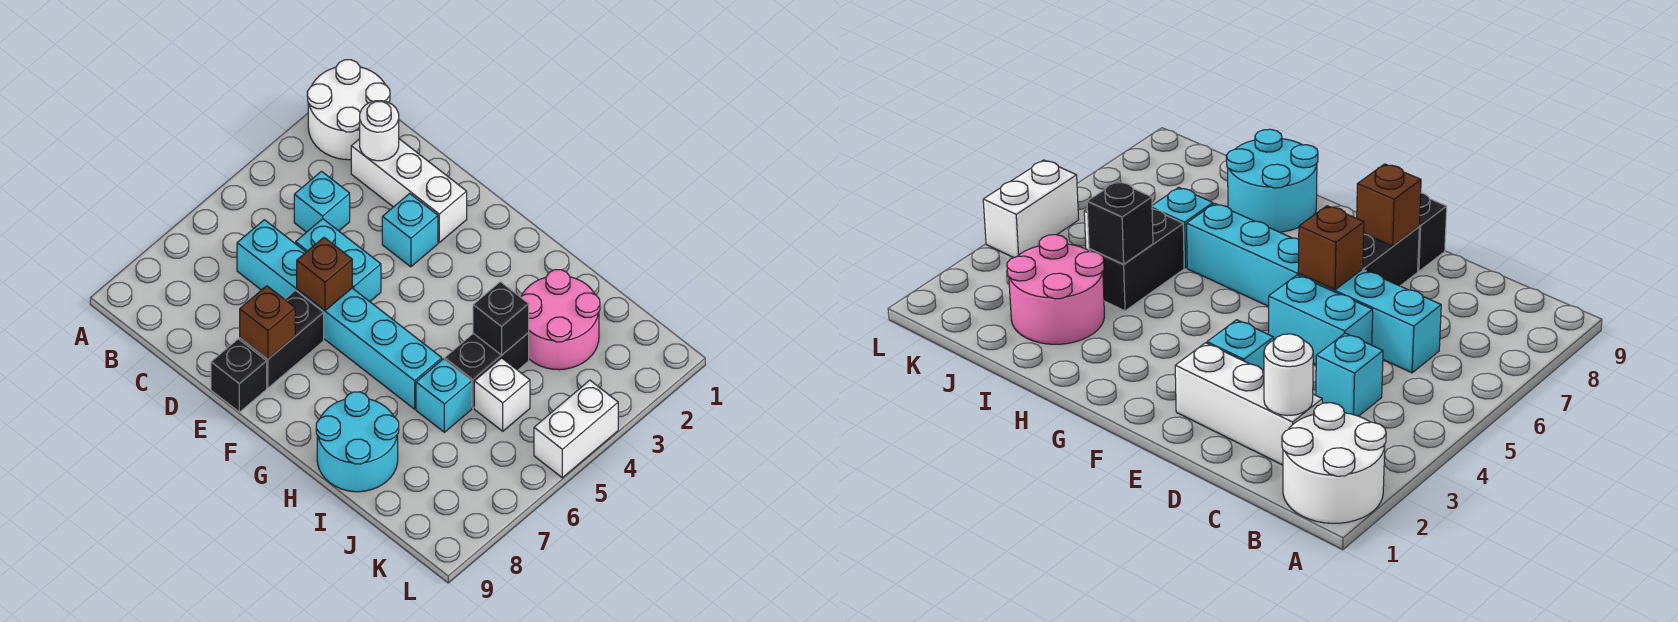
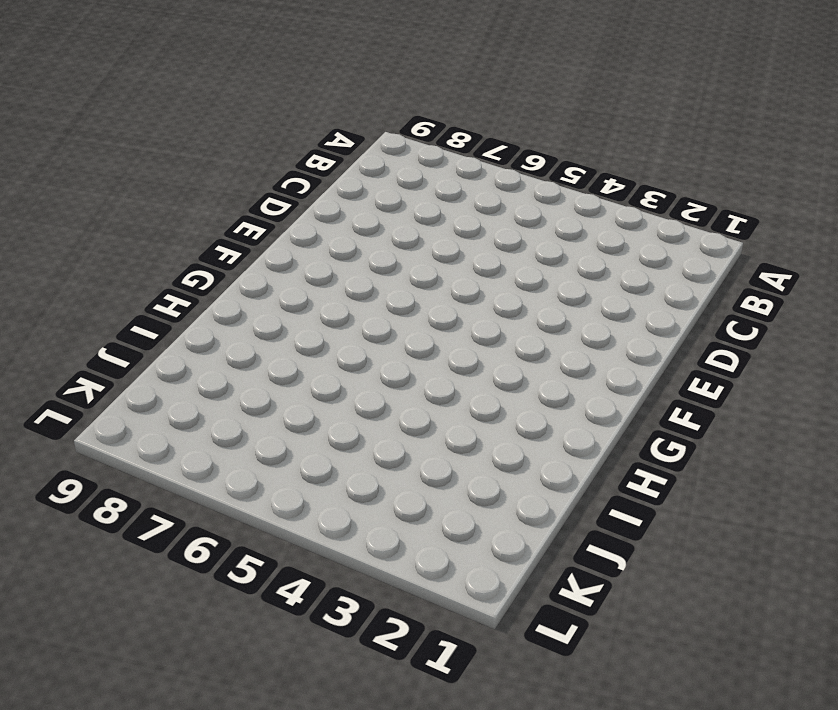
none -> white round brick A1:B2 level 1
none -> white brick C2:E2 level 1
none -> cyan brick C4 level 1

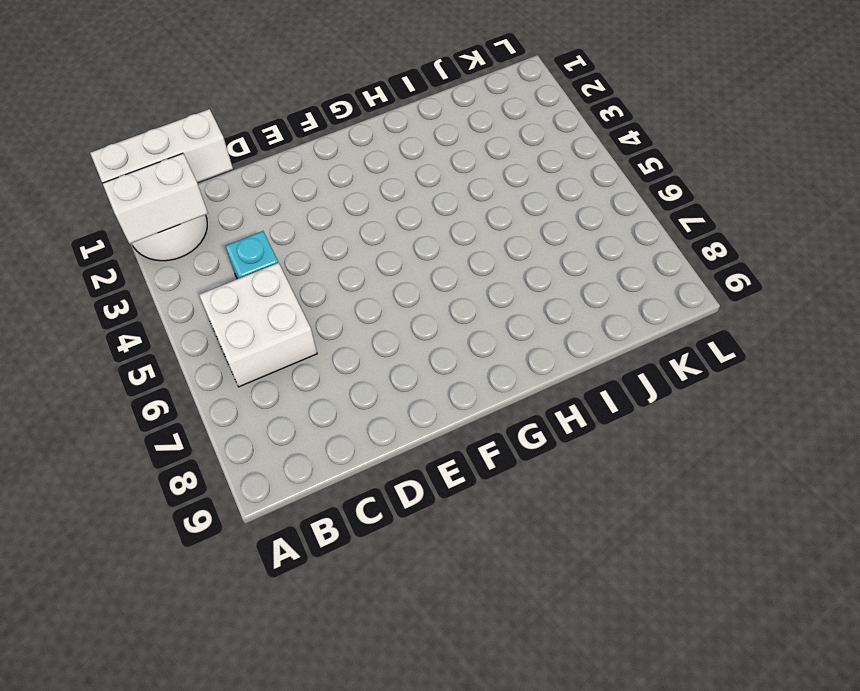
white brick A1:C1 level 2 -> white brick C2:E2 level 1
white brick A2:B2 level 2 -> white brick L4:L5 level 1
white brick B5:C6 level 1 -> cyan brick C6:H6 level 1
none -> cyan brick D5:E5 level 1
none -> cyan brick E3 level 1
none -> black brick E7:E8 level 1

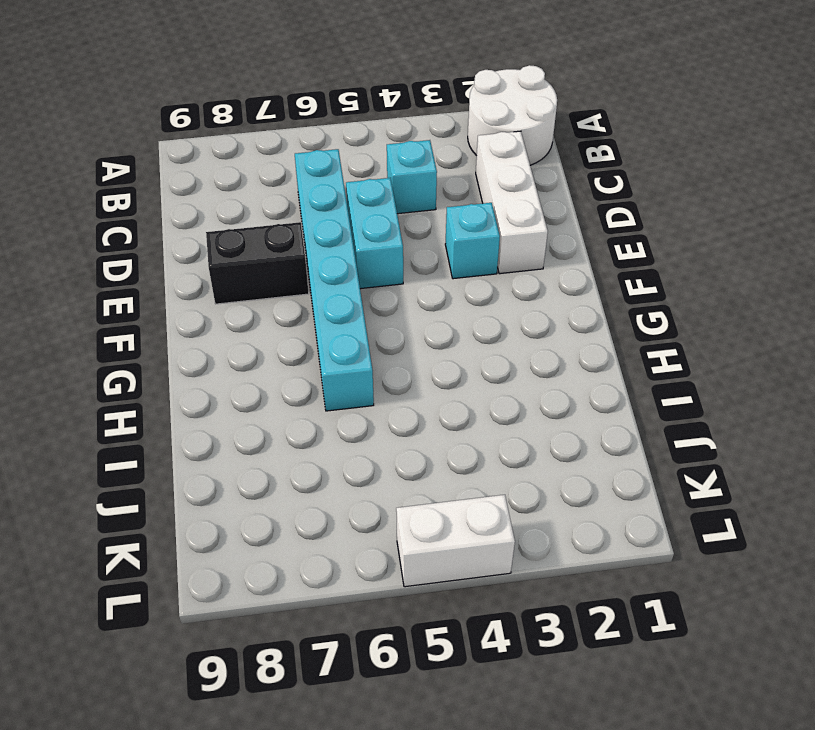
none -> black brick E9 level 1
none -> cyan round brick H8:I9 level 1
none -> pink round brick I2:J3 level 1

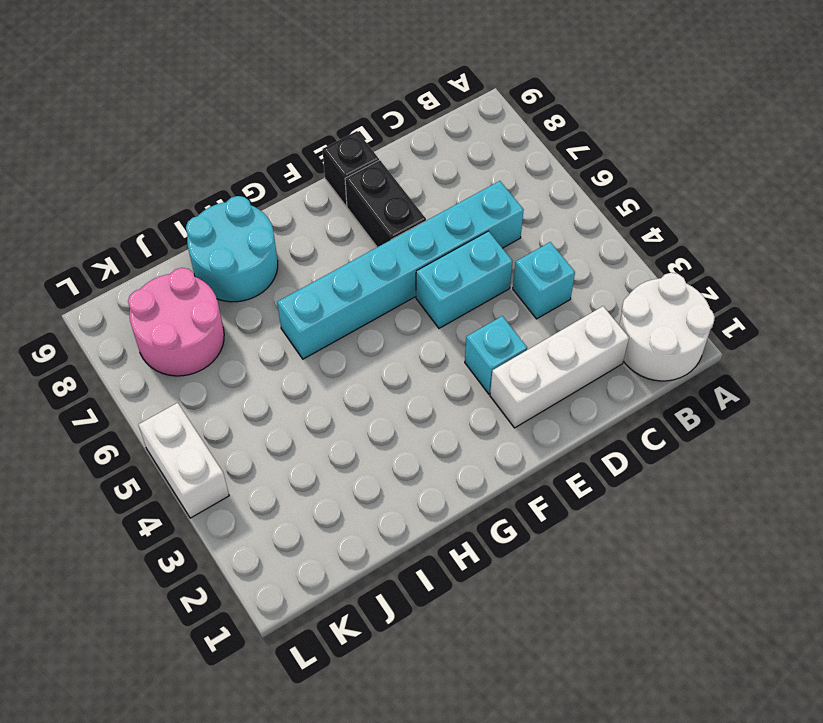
pink round brick J7:K8 level 1 -> pink round brick I2:J3 level 1
none -> black brick I4:I5 level 1
none -> cyan brick I6 level 1
none -> white brick J5 level 1

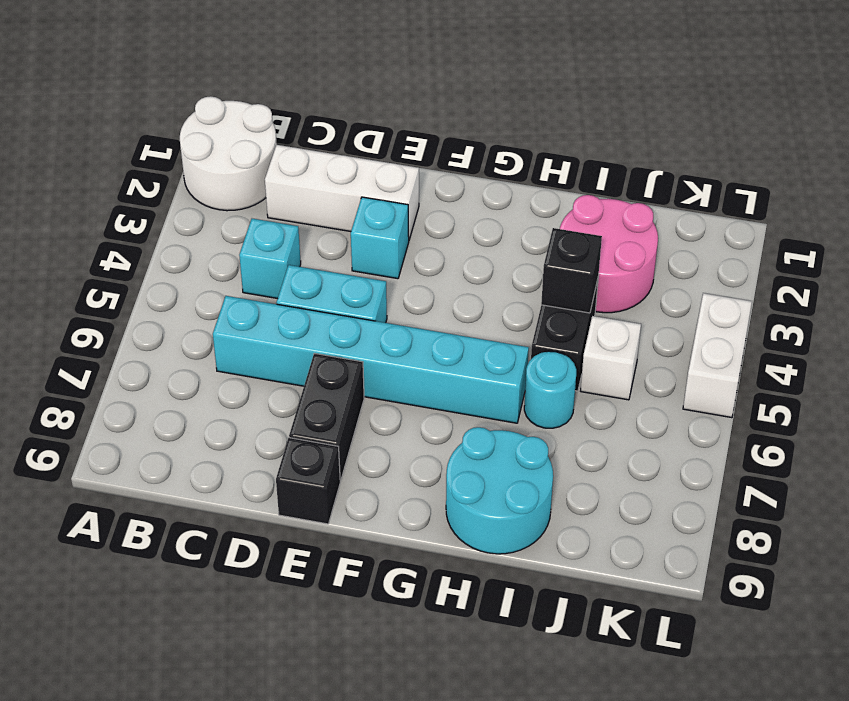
cyan round brick I6 level 1 -> cyan brick I6 level 1
none -> white round brick C2 level 2
none -> brown brick E6 level 2
none -> brown brick E8 level 2

